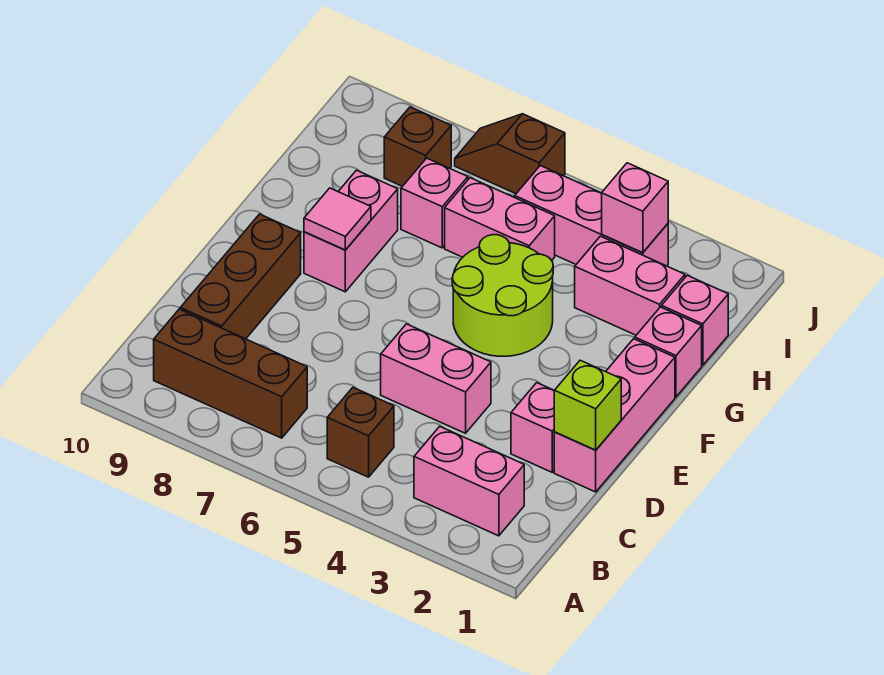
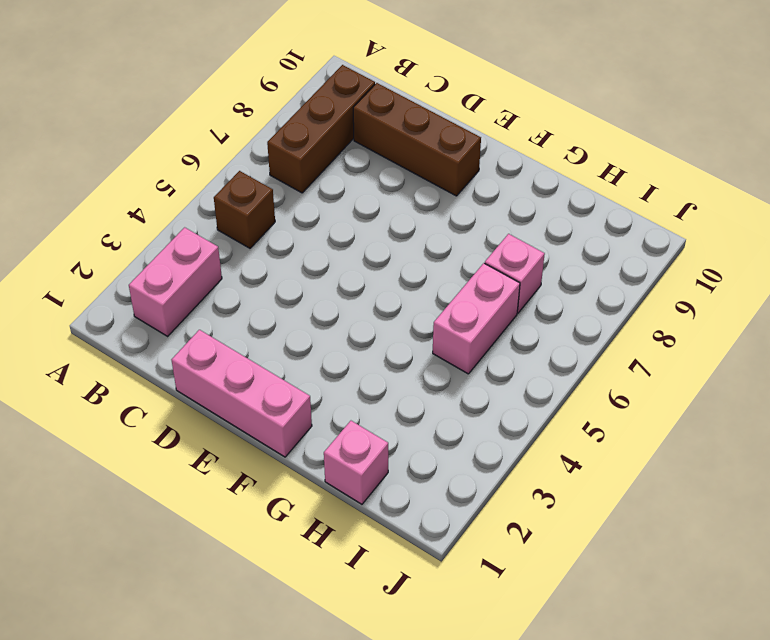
none -> pink brick D2 level 1
none -> pink brick D4:D5 level 1
none -> lime round brick F4:G5 level 1

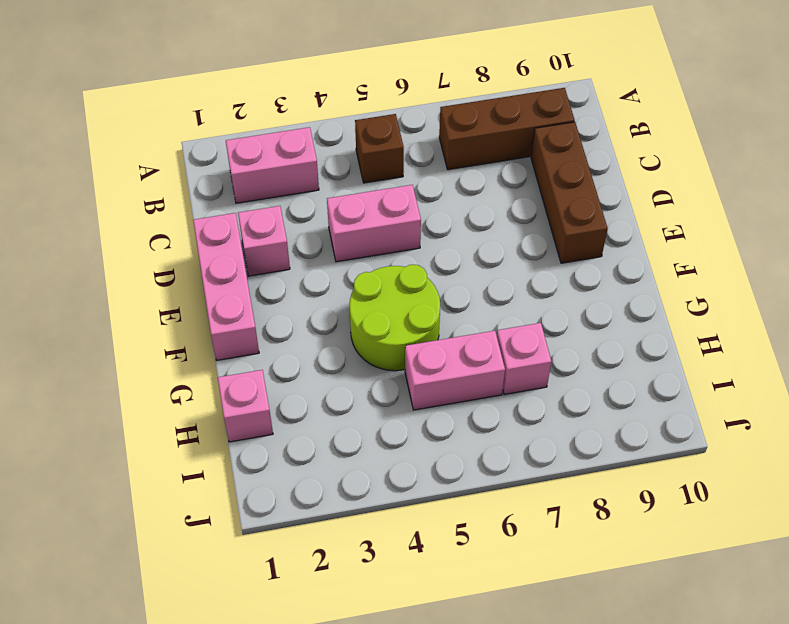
none -> pink brick F8:G8 level 1
none -> pink brick G1 level 1
none -> pink brick H2:H3 level 1

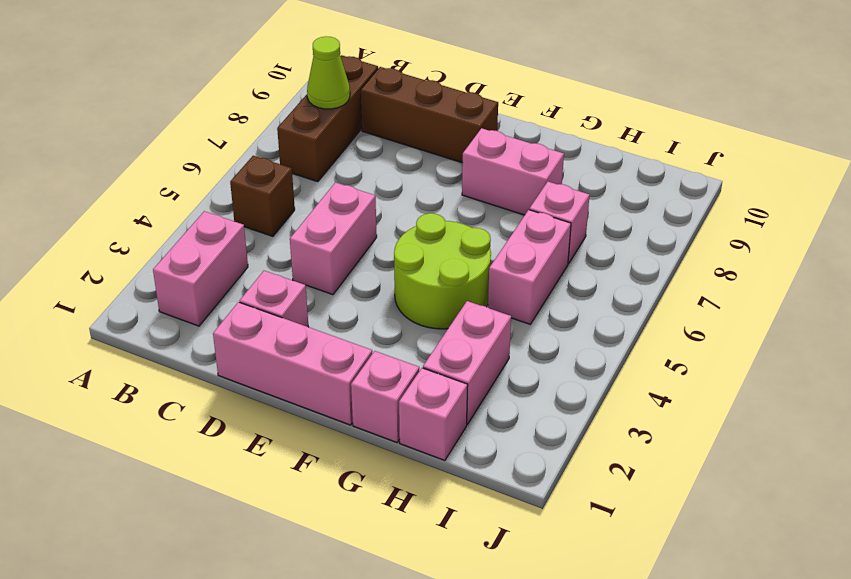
lime cone B8 level 2 -> none
none -> pink brick I3:I5 level 1
none -> brown brick I8 level 1
none -> brown slope J6:J7 level 1 top 6

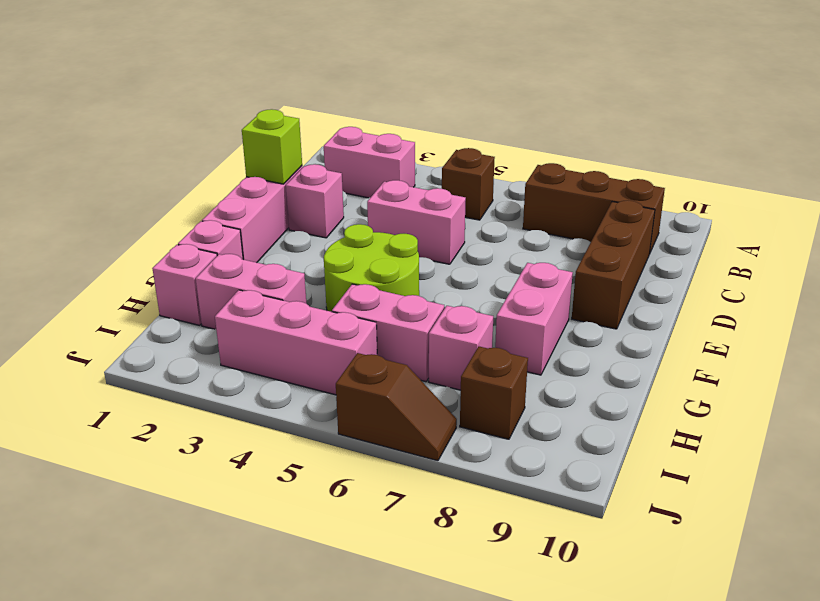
none -> pink tile F8 level 2
none -> pink brick I3 level 2

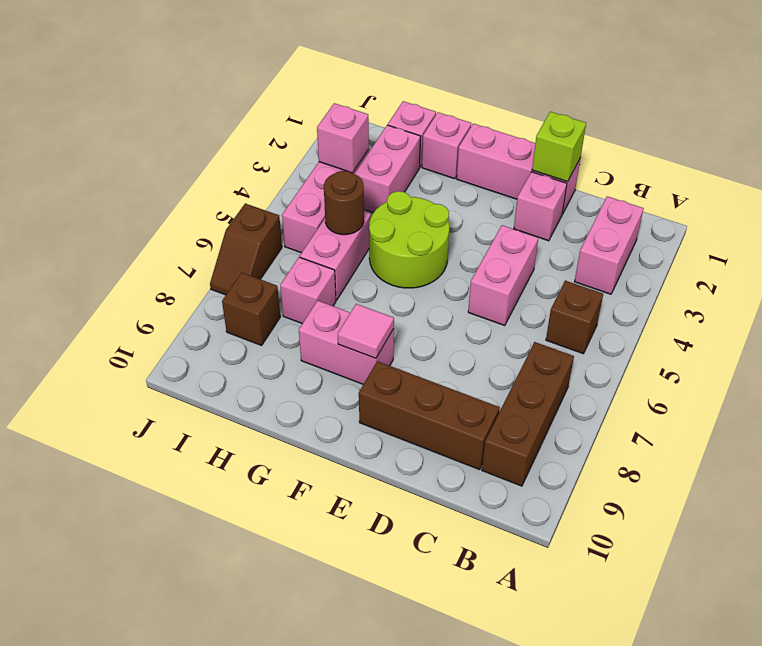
brown round brick H5 level 2 -> none

